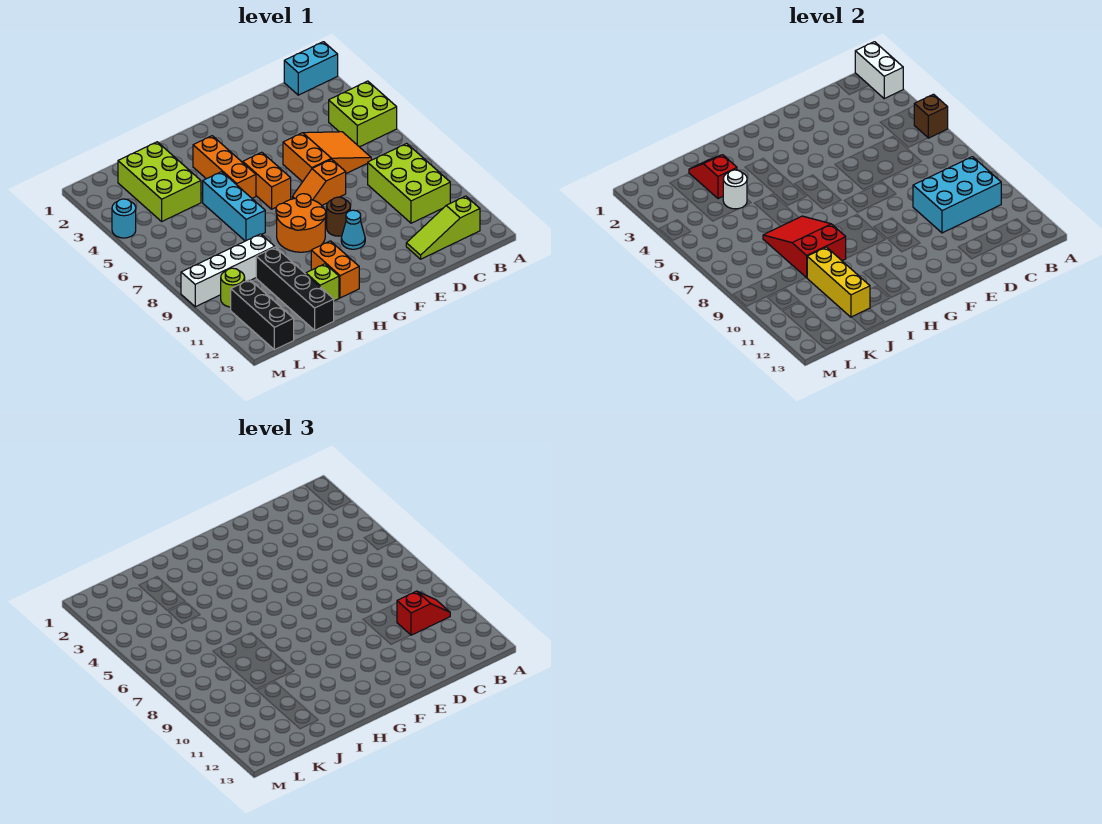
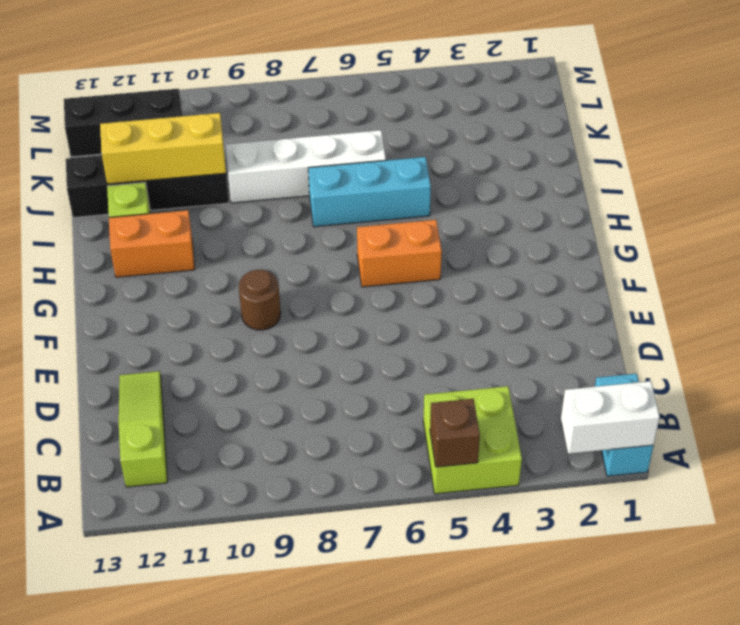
white brick J6:J9 level 1 -> white brick J9:M9 level 1
none -> lime brick B8:C10 level 1
none -> orange slope C5:E6 level 1 top E
none -> orange slope E7:F7 level 1 top E

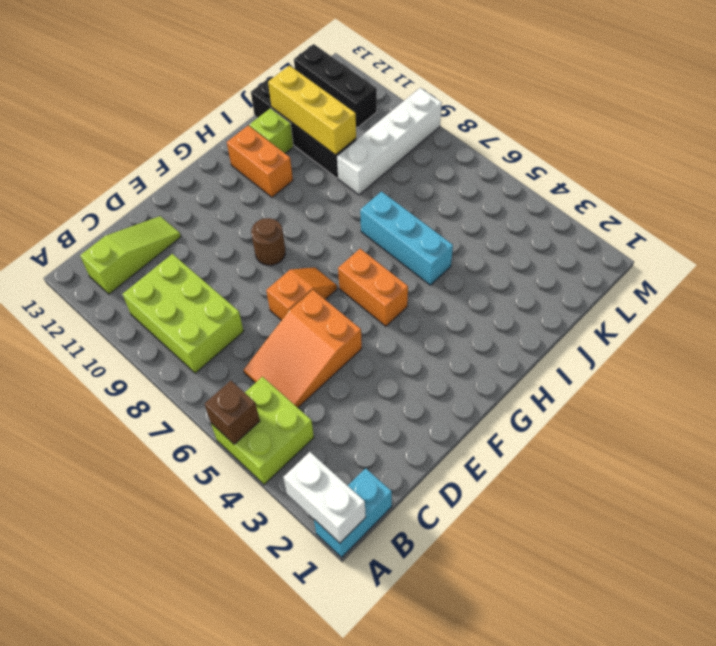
none -> cyan cone F10 level 1
none -> orange round brick G8:H9 level 1
none -> orange brick H3:H5 level 1

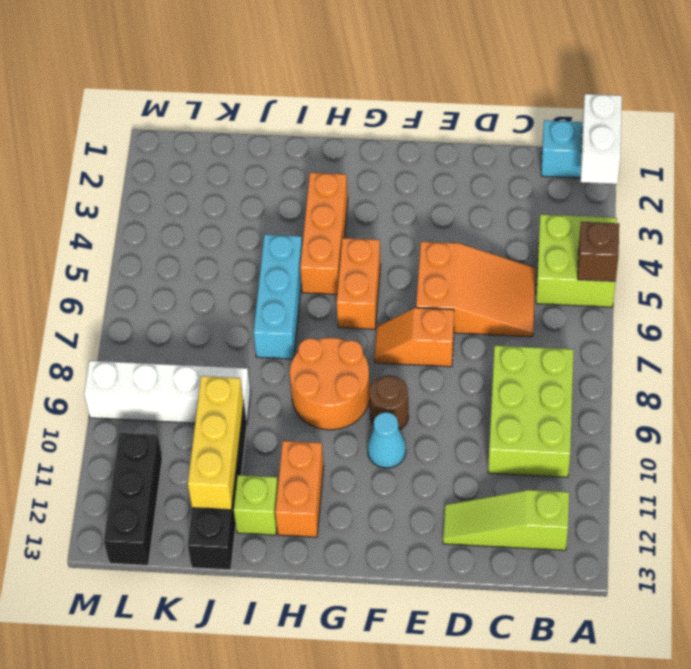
none -> lime brick J2:K4 level 1
none -> lime round brick L10 level 1
none -> cyan round brick M4 level 1

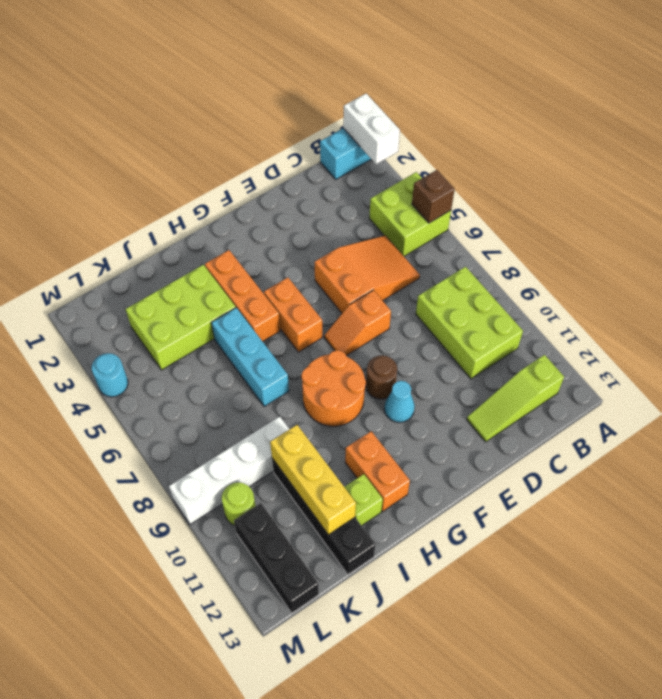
lime brick I3:K4 level 1 -> lime brick J2:K4 level 1
none -> cyan brick B9:D10 level 2
none -> red slope I7:J9 level 2 top 9
none -> red slope J2:J3 level 2 top 3

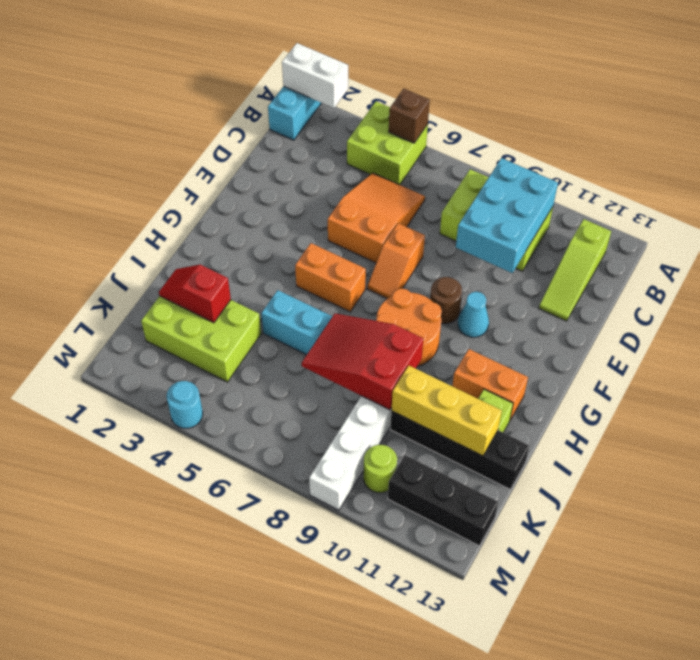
none -> orange brick H3:H5 level 1
none -> white round brick J4 level 2
none -> red slope B10:C10 level 3 top C

